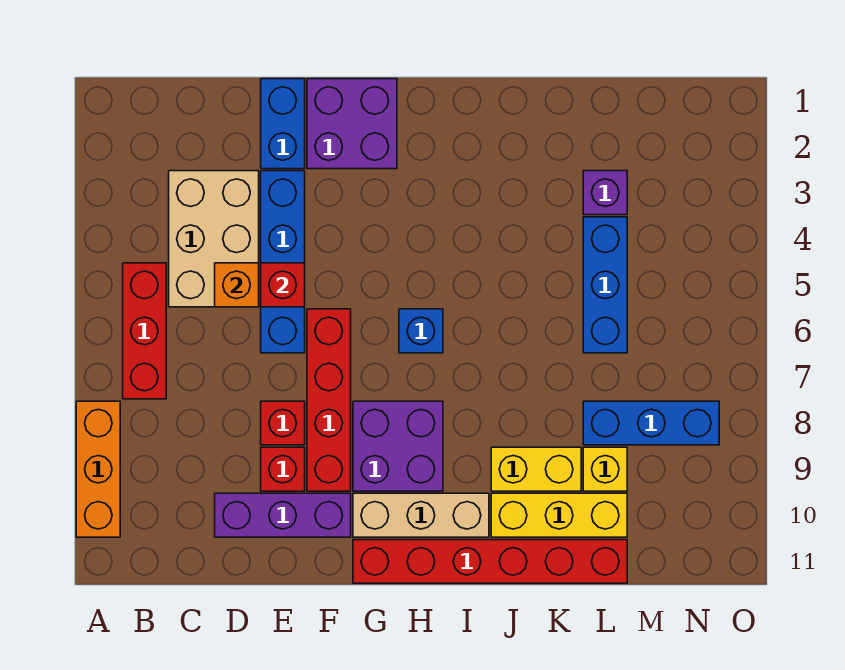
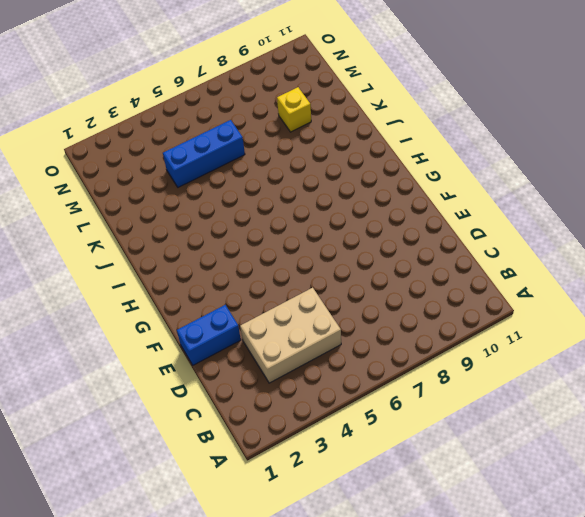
none -> orange brick A8:A10 level 1
none -> red brick B5:B7 level 1
none -> purple brick D10:F10 level 1

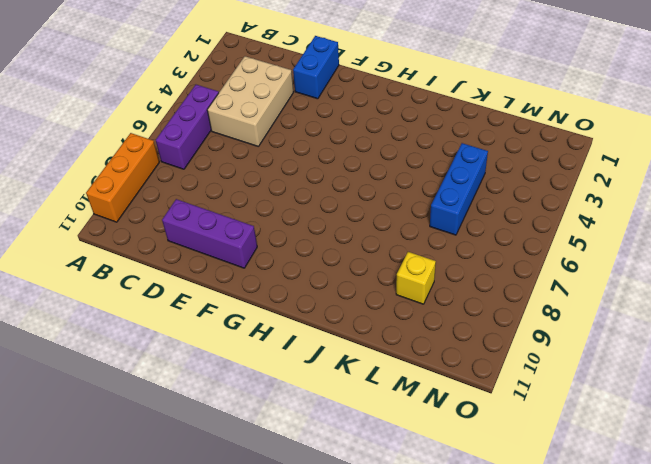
purple brick B5:B7 level 1 -> red brick B5:B7 level 1
none -> blue brick E3:E6 level 1
none -> red brick E8 level 1
none -> red brick E9 level 1

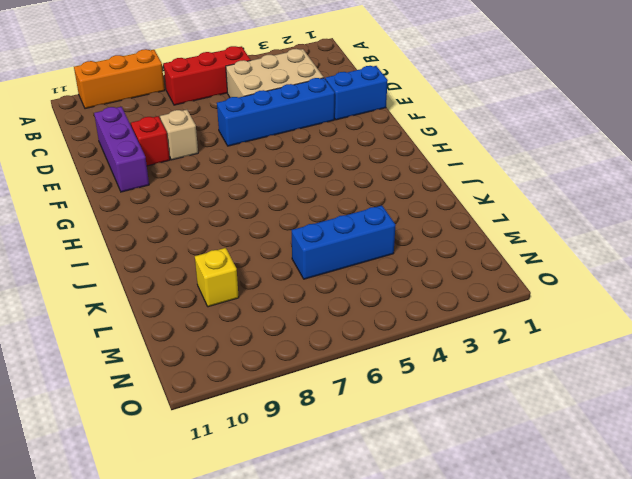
tan brick E8 level 1 -> red brick E8 level 1
none -> purple brick F1:G2 level 1
none -> red brick F6:F9 level 1
none -> purple brick G8:H9 level 1

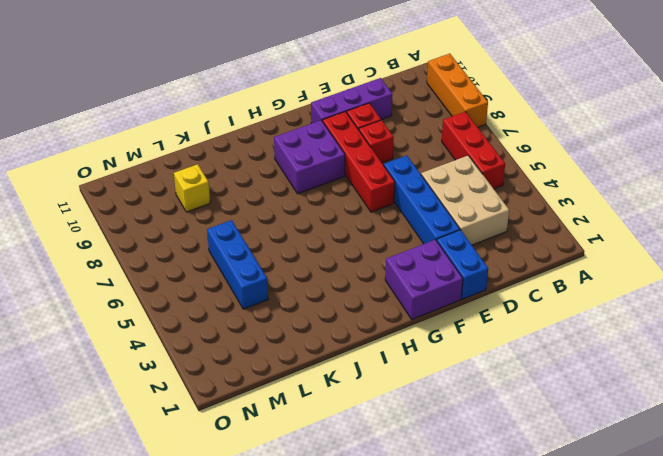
none -> tan brick G10:I10 level 1
none -> red brick G11:L11 level 1
none -> blue brick H6 level 1

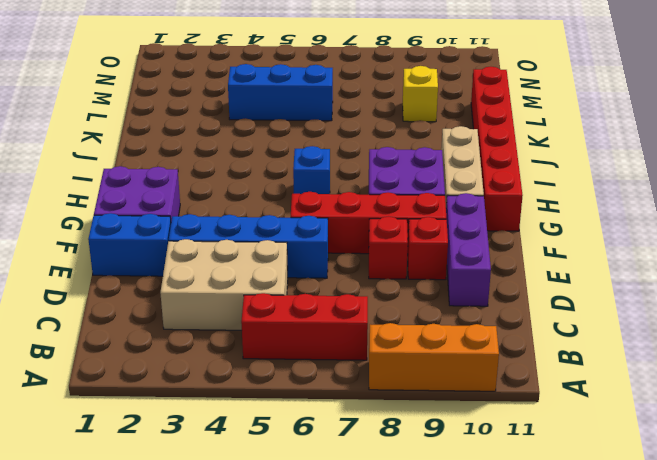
none -> yellow brick J9:K9 level 1
none -> yellow brick J10:L10 level 1
none -> purple brick L3 level 1

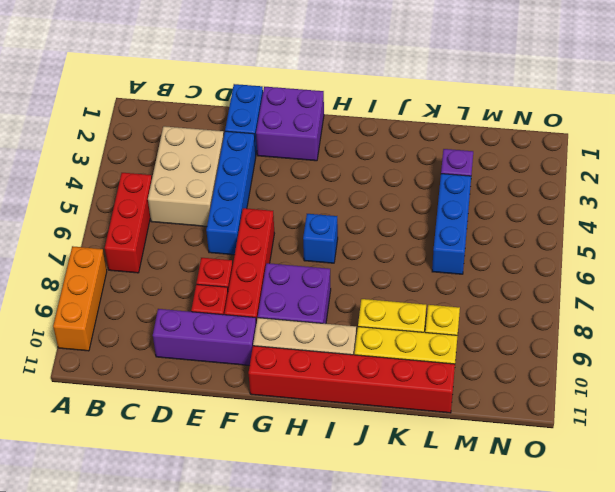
none -> blue brick L8:N8 level 1
none -> orange brick D5 level 2
none -> red brick E5 level 2

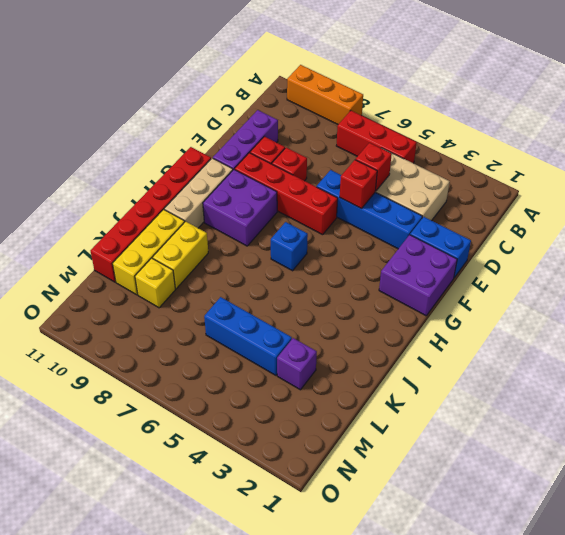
red brick D5 level 2 -> orange brick D5 level 2
none -> blue brick L8:N8 level 1

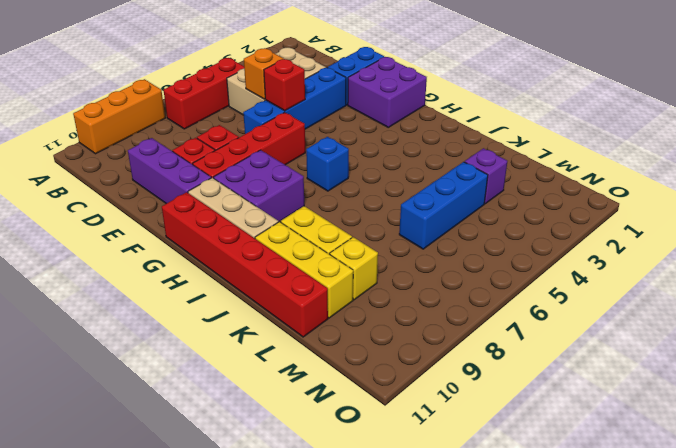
none -> blue brick L8:N8 level 1

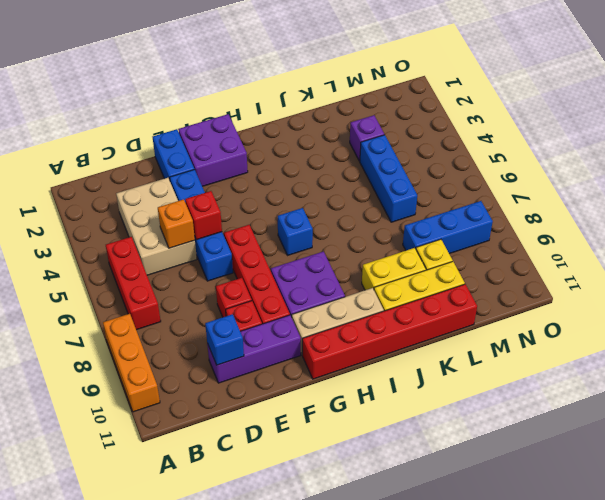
blue brick D10 level 2 -> none

